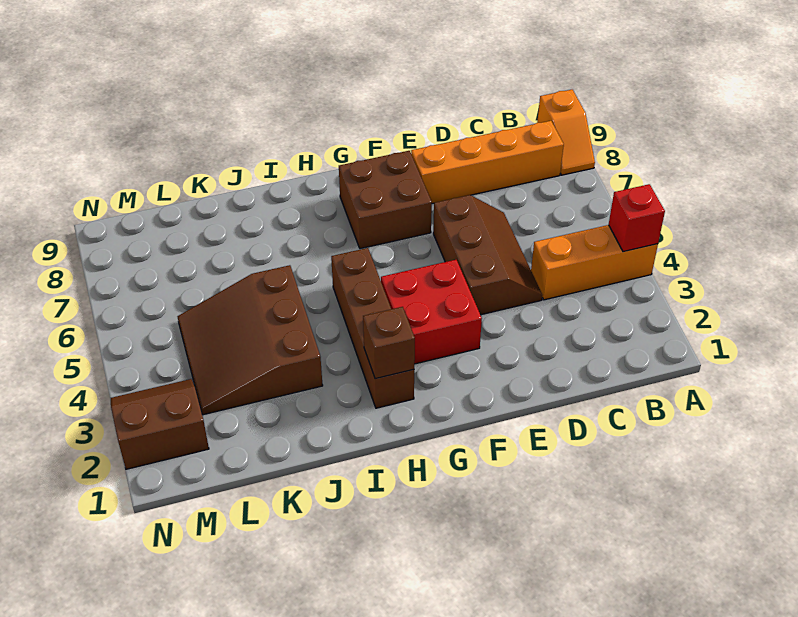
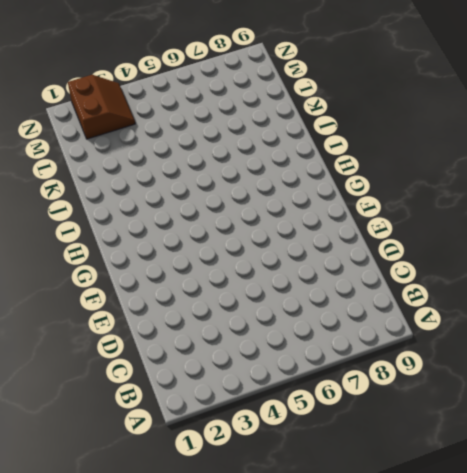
none -> orange brick A4:C4 level 1
none -> orange slope A8:A9 level 1 top 9

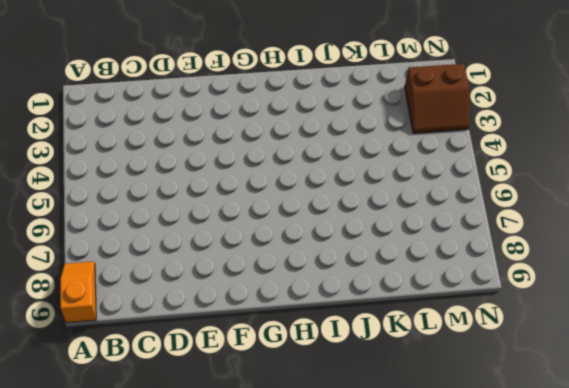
none -> orange brick A4:C4 level 1
none -> orange brick B8:E8 level 1

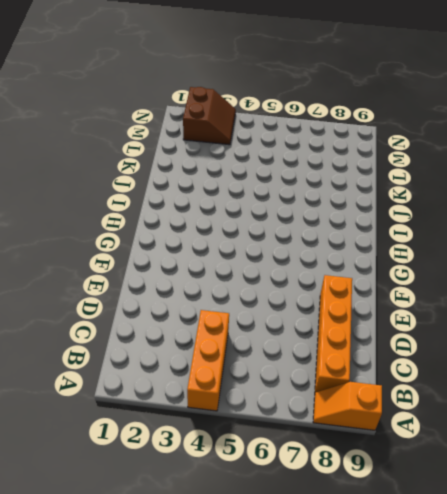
none -> brown slope D4:E6 level 1 top E
none -> red brick F3:G4 level 1

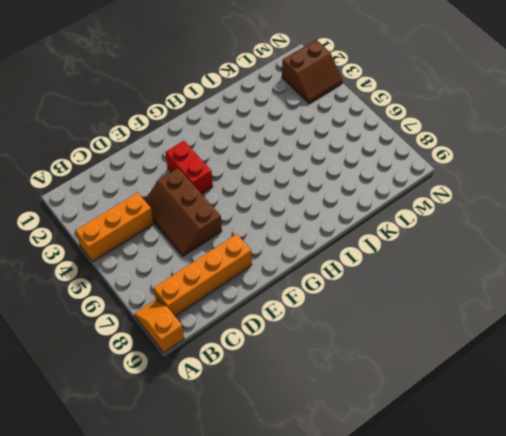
red brick F3:F4 level 1 -> red brick F3:G4 level 1
none -> brown brick F7:G8 level 1
none -> brown brick H2:H5 level 1

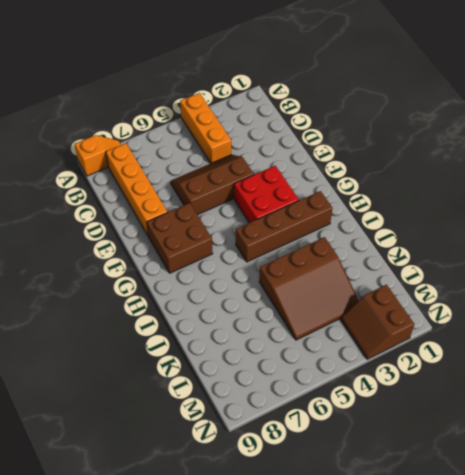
none -> red brick A4 level 2
none -> brown brick H2 level 2

